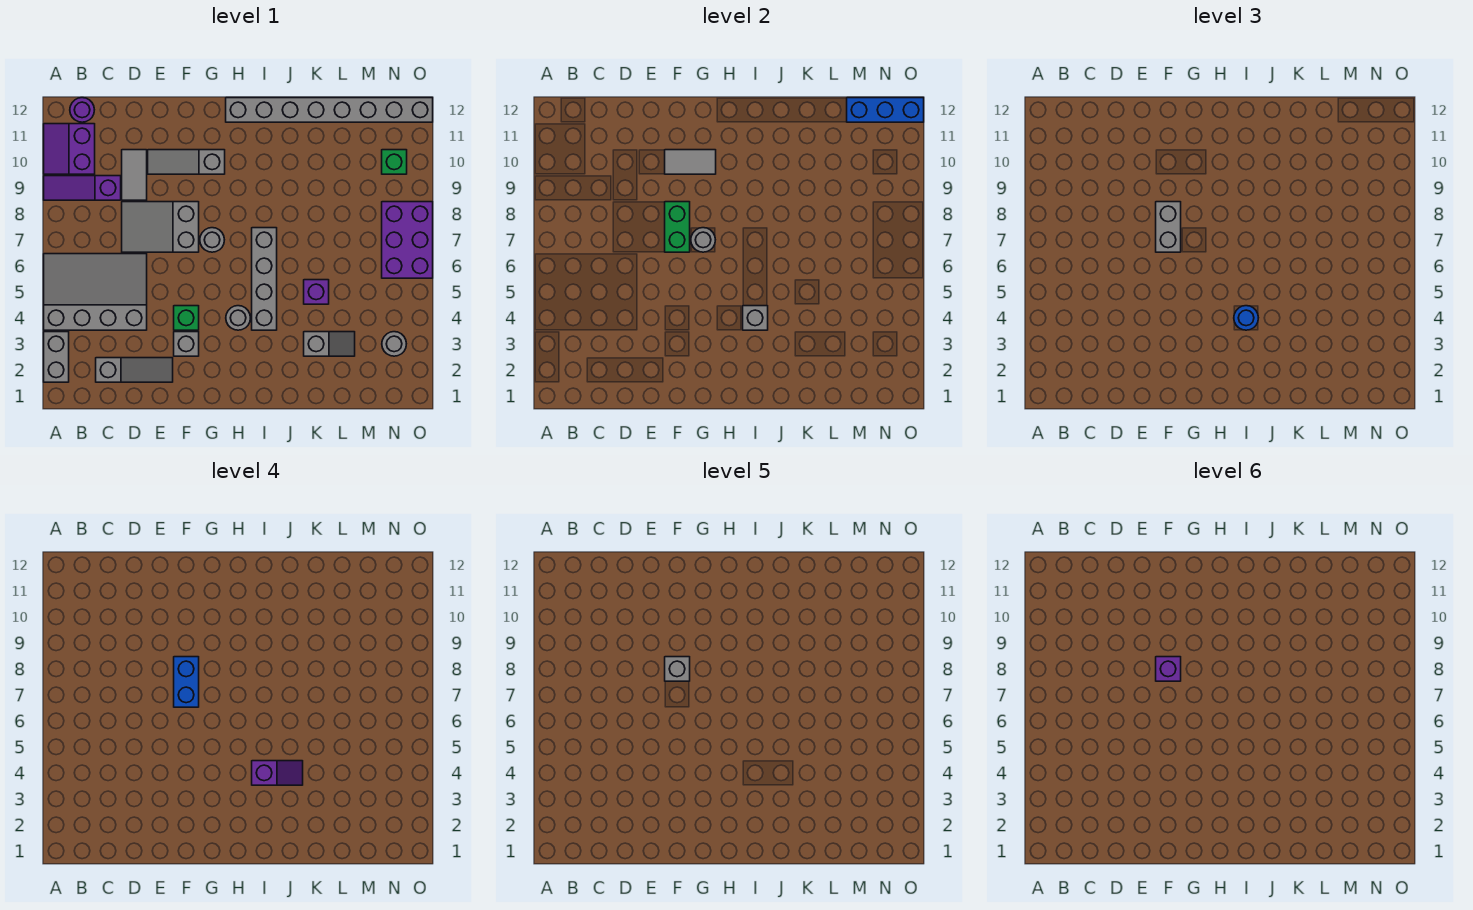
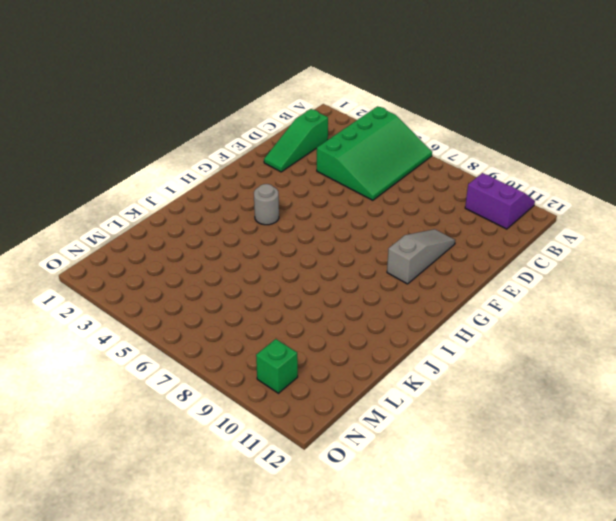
green slope A4:D6 level 1 top 4 -> grey slope A4:D6 level 1 top 4
green slope C2:E2 level 1 top C -> grey slope C2:E2 level 1 top C
none -> grey brick A2:A3 level 1
none -> purple slope A9:C9 level 1 top C
none -> purple round brick B12 level 1
none -> grey slope D7:F8 level 1 top F

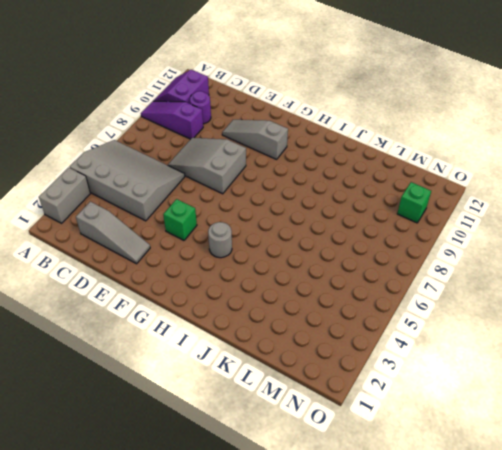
purple round brick C10 level 1 -> purple round brick B12 level 1
none -> grey tile D9:D10 level 1
none -> grey brick F3 level 1
none -> grey round brick G7 level 1
none -> grey brick H12:O12 level 1

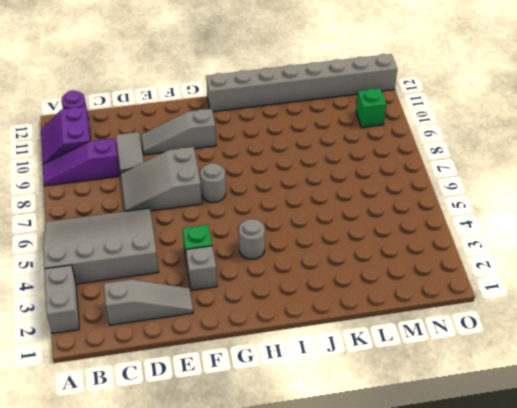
none -> grey brick I4:I7 level 1
none -> grey slope K3:L3 level 1 top K
none -> purple brick K5 level 1
none -> grey round brick N3 level 1

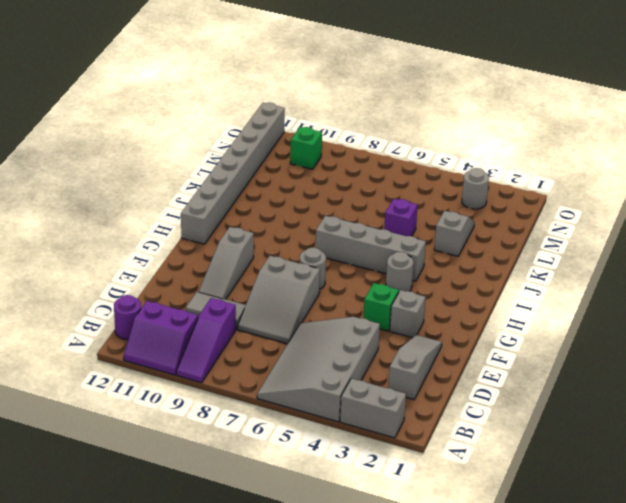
none -> purple brick N6:O8 level 1
none -> green brick F7:F8 level 2
none -> grey tile F10:G10 level 2
none -> grey round brick G7 level 2

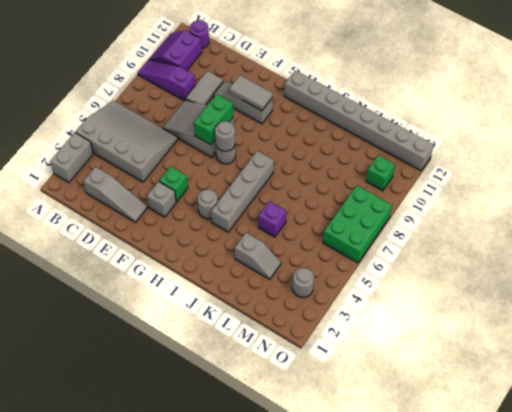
green brick N6:O8 level 1 -> purple brick N6:O8 level 1
none -> grey brick I4 level 2
none -> blue brick M12:O12 level 2
none -> grey brick F7:F8 level 3
none -> blue round brick I4 level 3

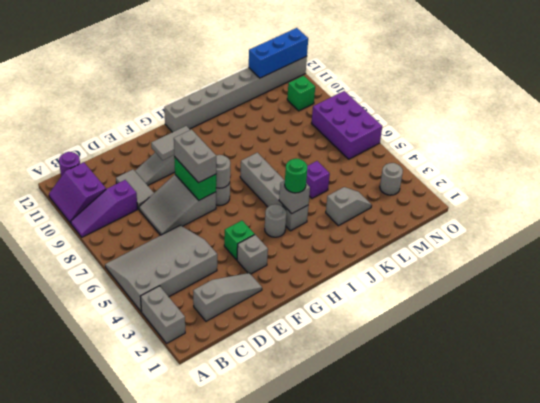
green round brick I4 level 3 -> blue round brick I4 level 3
none -> blue brick F7:F8 level 4
none -> purple slope I4:J4 level 4 top I
none -> grey brick F8 level 5
none -> purple brick F8 level 6

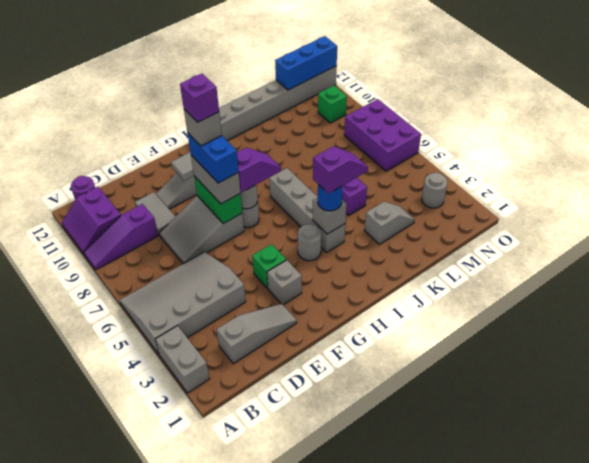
purple slope G7:H7 level 3 top G -> none

